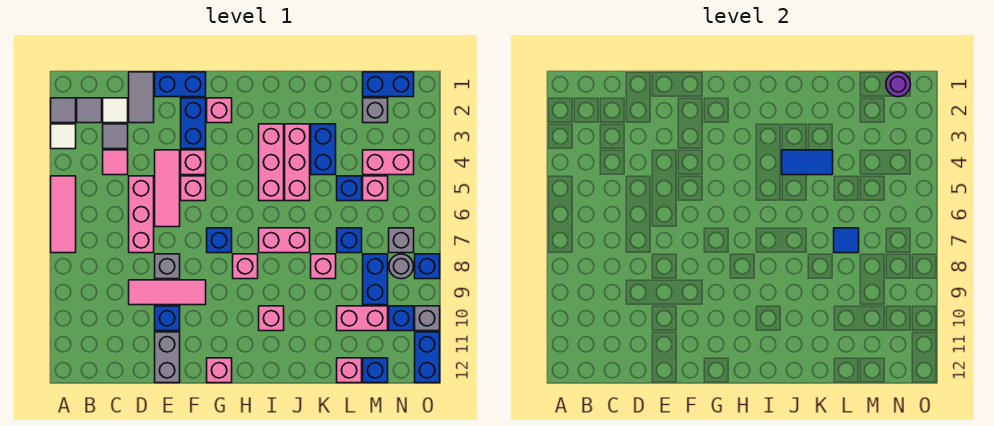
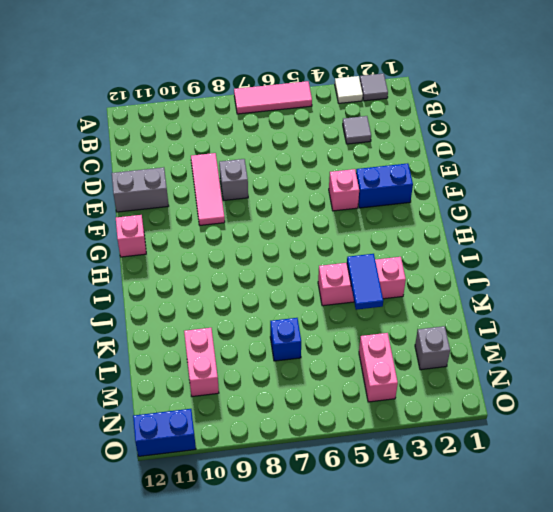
none -> grey tile B2 level 1
none -> white tile C2 level 1
none -> pink tile C4 level 1
none -> grey tile D1:D2 level 1

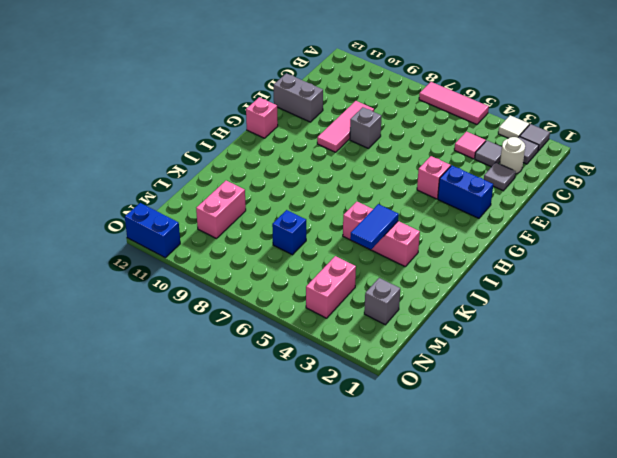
white round brick C2 level 1 -> white tile C2 level 1
grey tile D2 level 1 -> grey tile D1:D2 level 1
none -> pink brick D5:D7 level 1
none -> blue brick E1:F1 level 1
none -> pink tile E4:E6 level 1
none -> blue brick E10 level 1

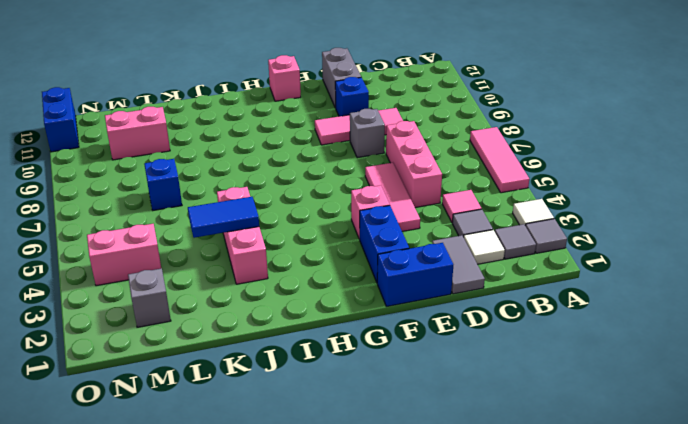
none -> pink brick F5 level 1
none -> pink brick G2 level 1
none -> blue brick G7 level 1
none -> pink brick H8 level 1

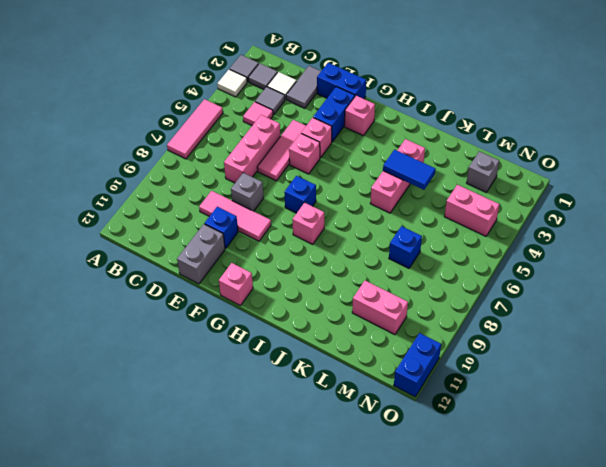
none -> pink brick I3:I5 level 1
none -> pink brick I7:J7 level 1
none -> pink brick I10 level 1
none -> blue brick K3:K4 level 1

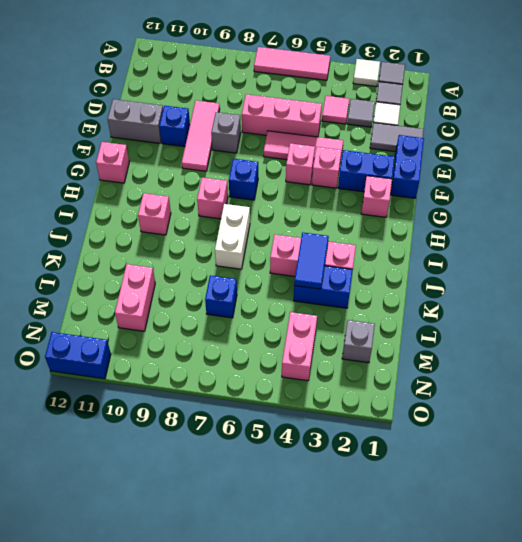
white brick I7:J7 level 1 -> pink brick I7:J7 level 1
none -> pink brick I3:I5 level 1
none -> pink brick K8 level 1
none -> blue brick L5 level 1
none -> pink brick L12 level 1

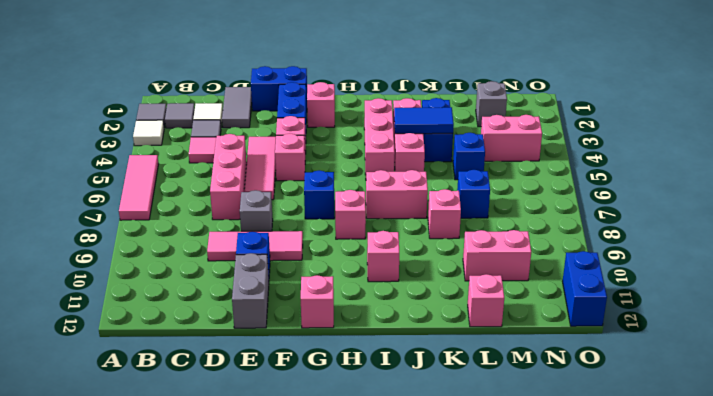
none -> blue brick M1:N1 level 1
none -> pink brick M5 level 1
none -> blue brick M8:M9 level 1
none -> blue brick M12 level 1

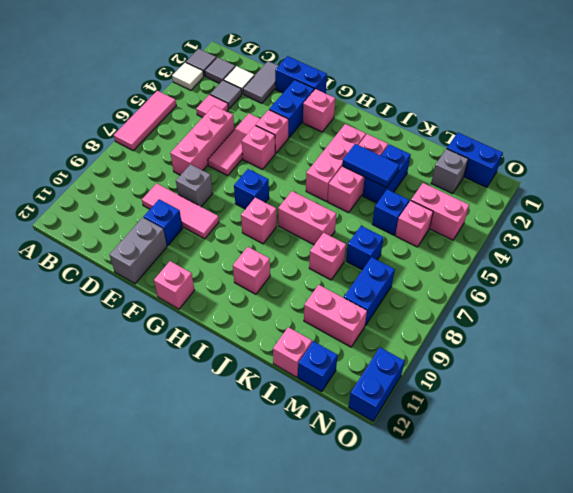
none -> grey brick N7 level 1
none -> grey round brick N8 level 1
none -> blue brick N10 level 1
none -> blue brick O8 level 1

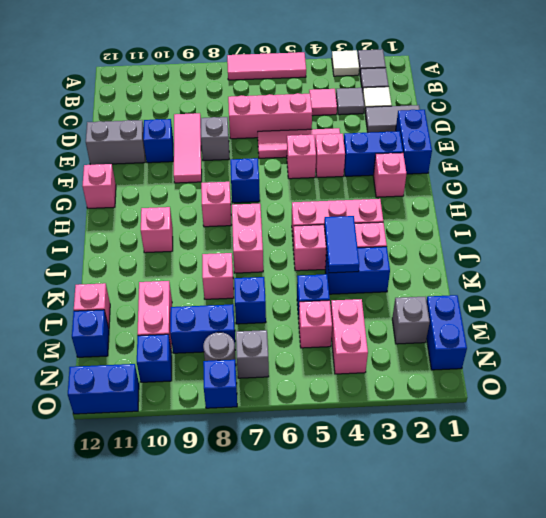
none -> grey brick O10 level 1
none -> blue tile L7 level 2
none -> purple round brick N1 level 2

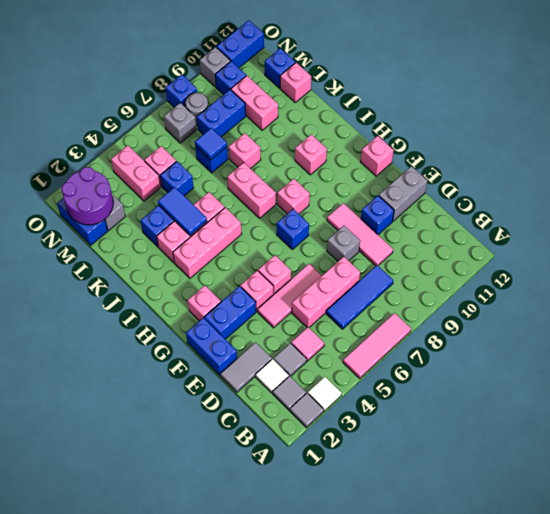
blue tile C6:C8 level 1 -> none
purple round brick M1:N2 level 2 -> purple round brick N1 level 2

